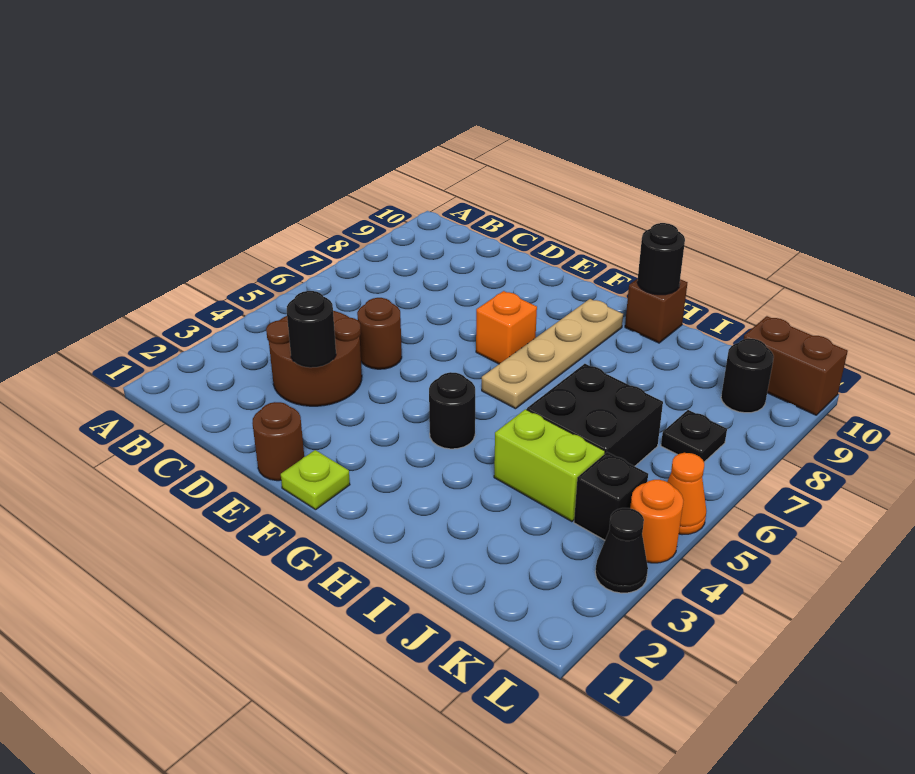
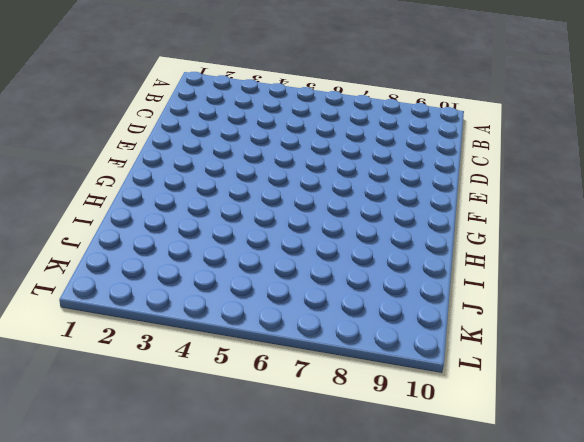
none -> brown round brick C3:D4 level 1
none -> brown round brick D5 level 1
none -> brown round brick E1 level 1

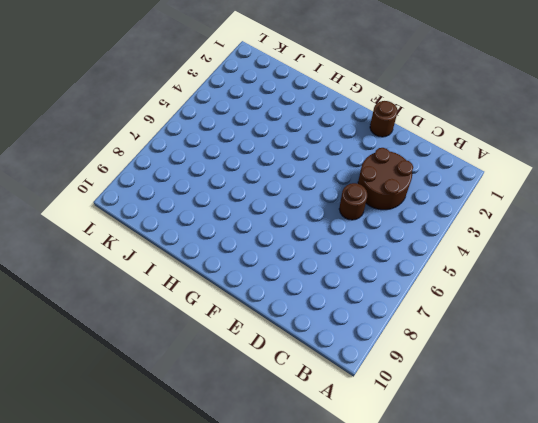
none -> lime plate F1 level 1
none -> orange brick F7 level 1
none -> black round brick G4 level 1

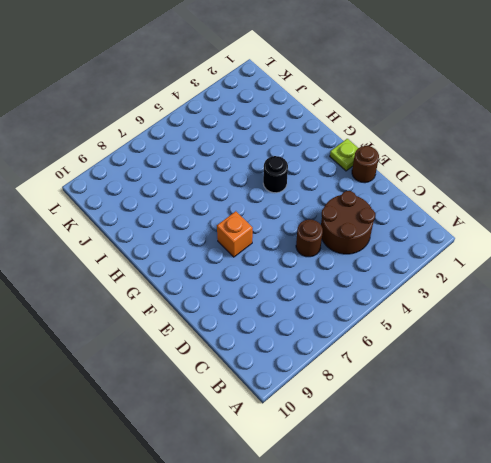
none -> tan plate G6:G9 level 1
none -> brown brick H10 level 1
none -> lime brick I4:J4 level 1

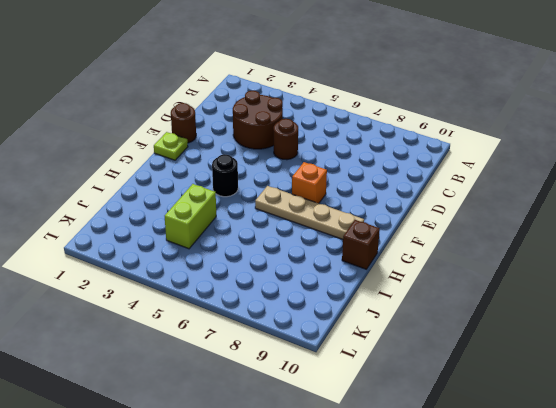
none -> black brick I5:J6 level 1
none -> black brick K4 level 1
none -> black plate K7 level 1

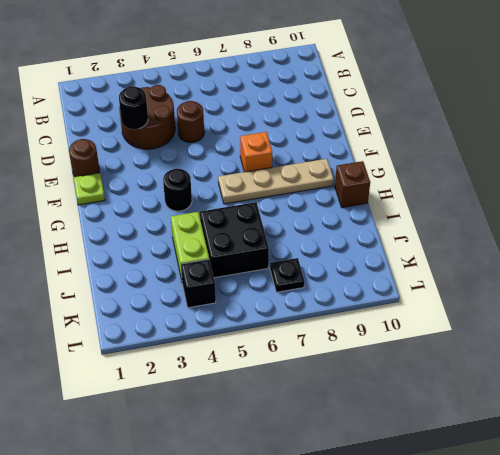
none -> black round brick K9 level 1
none -> brown brick K10:L10 level 1
none -> black cone L3 level 1

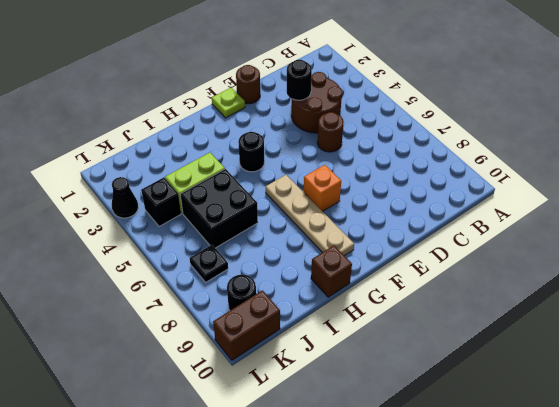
none -> orange round brick L4 level 1
none -> orange cone L5 level 1
none -> black round brick H10 level 2

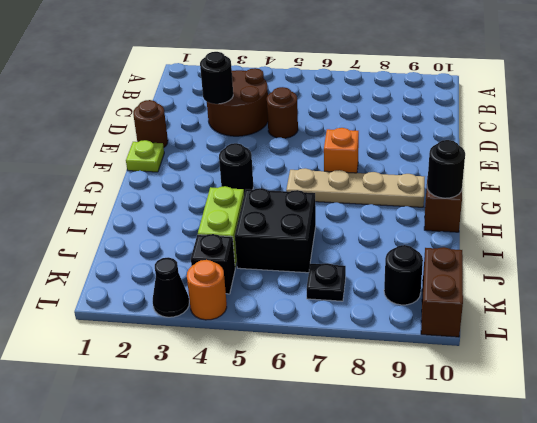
none -> orange cone L5 level 1

